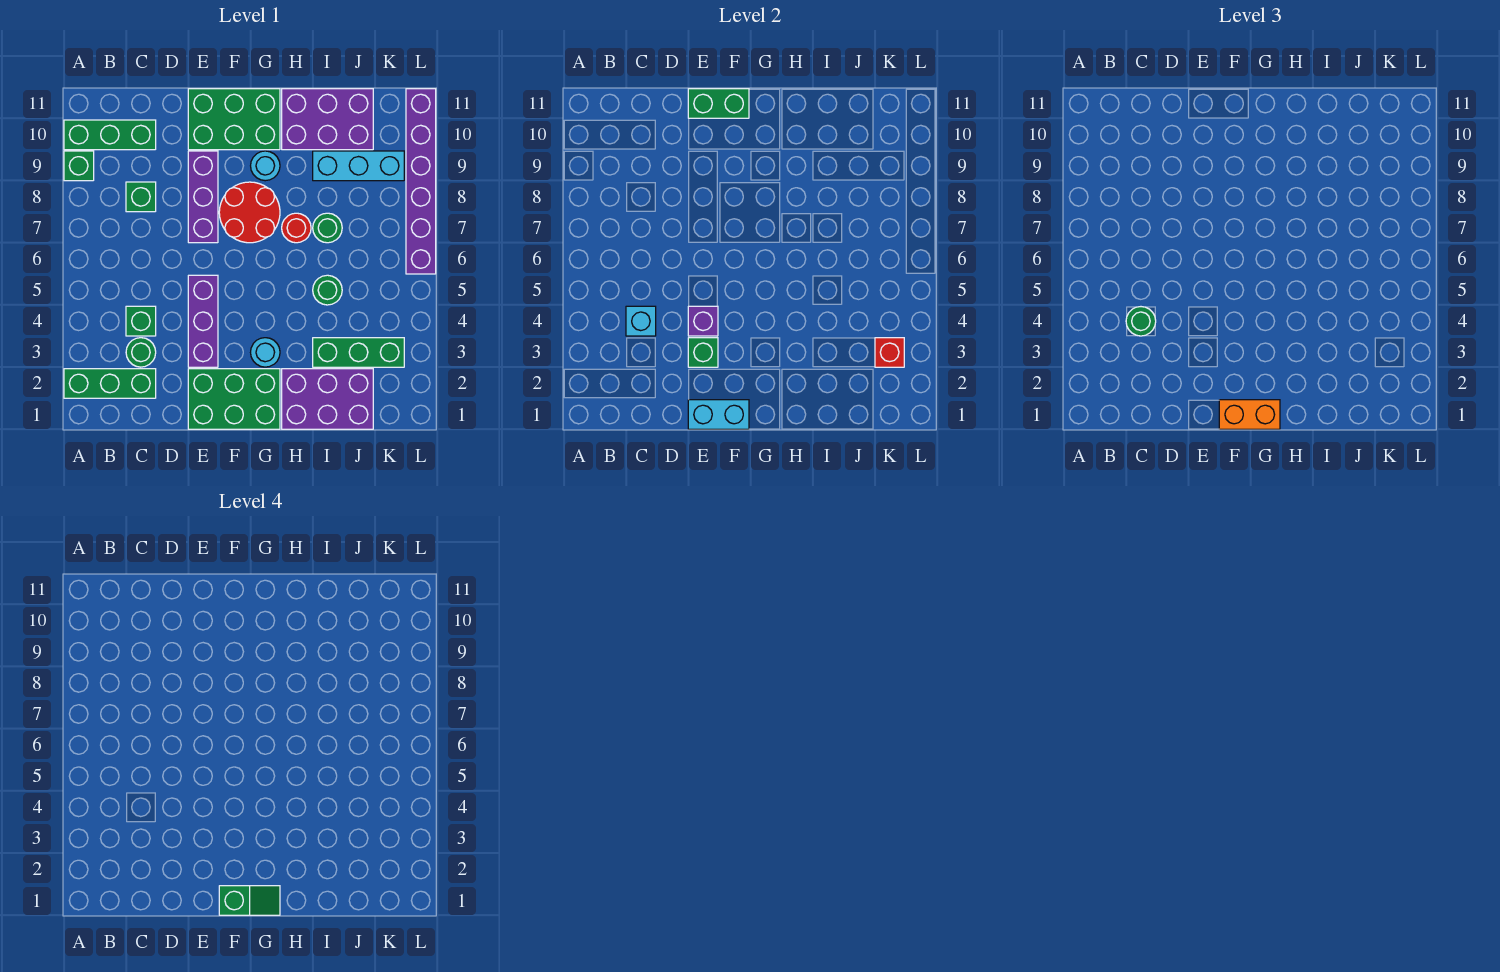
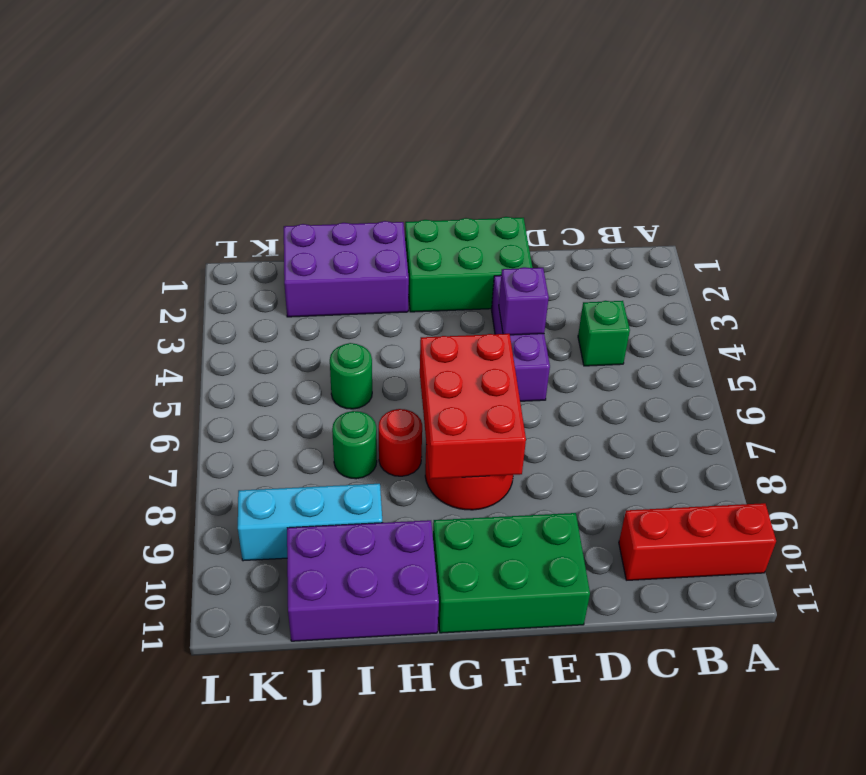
red brick A10:C10 level 1 -> green brick A10:C10 level 1
red brick F6:G8 level 2 -> none
none -> green brick A2:C2 level 1
none -> green brick A9 level 1
none -> green round brick C3 level 1
none -> green brick C8 level 1

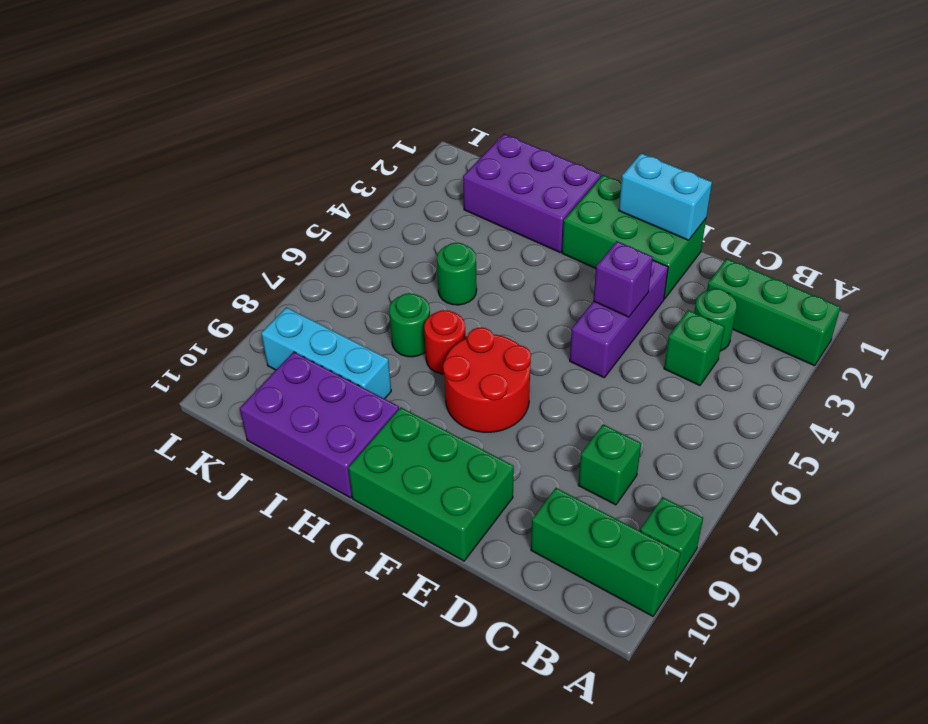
none -> purple brick E7:E9 level 1
none -> cyan round brick G3 level 1
none -> cyan round brick G9 level 1
none -> green brick I3:K3 level 1

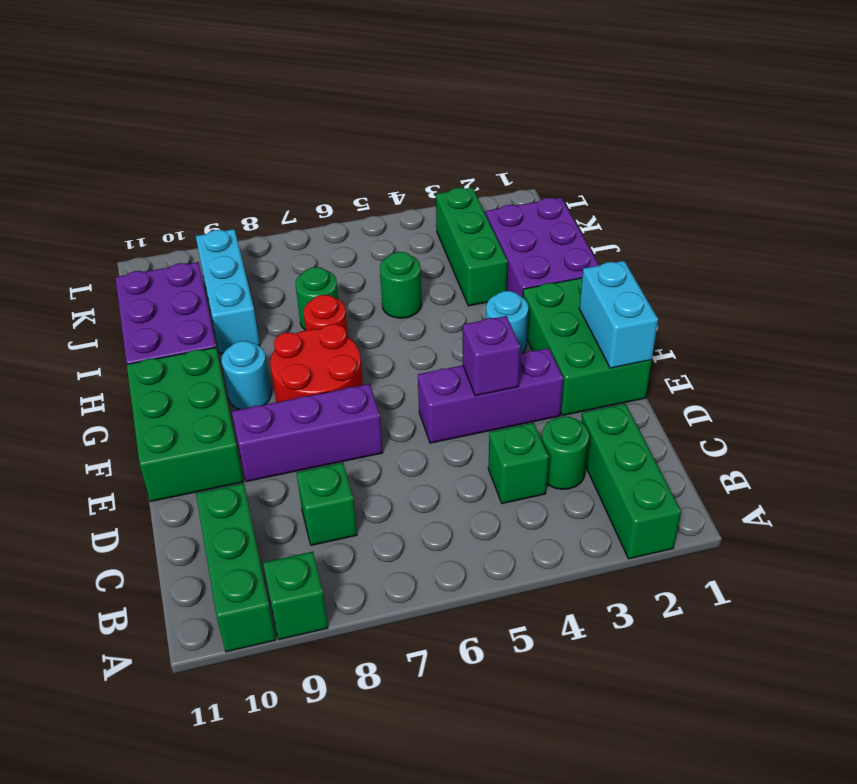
none -> purple brick L6:L11 level 1
none -> cyan brick C4 level 2
none -> green brick E3 level 2
none -> green brick E11:F11 level 2

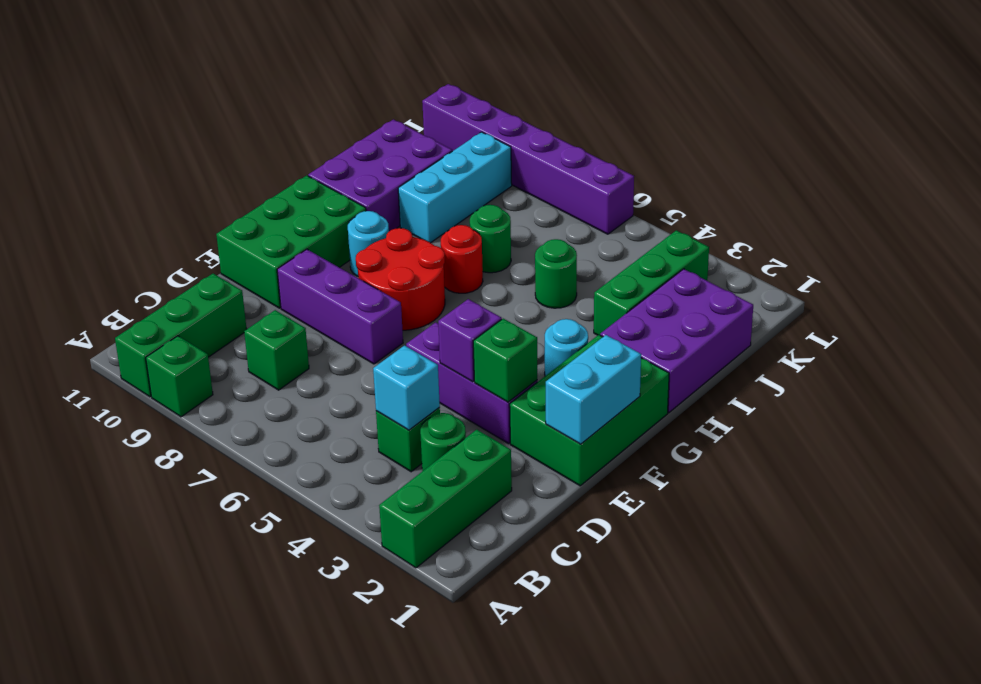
none -> green brick E11:F11 level 2
none -> red brick K3 level 2
none -> green round brick C4 level 3
none -> orange brick F1:G1 level 3

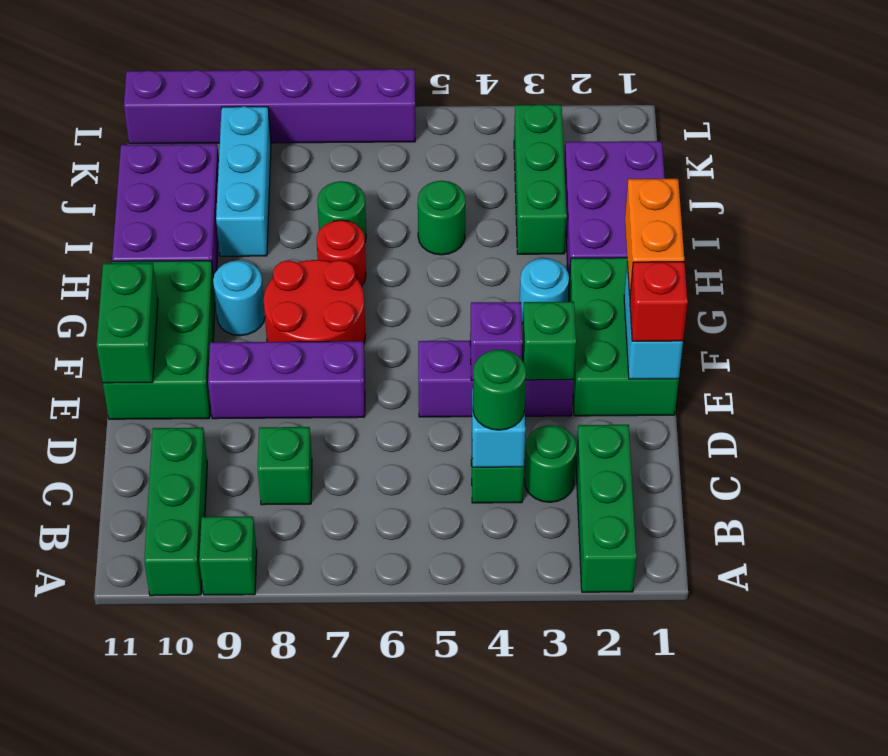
red brick E1 level 3 -> red brick K3 level 2
none -> green slope F1:G1 level 4 top F

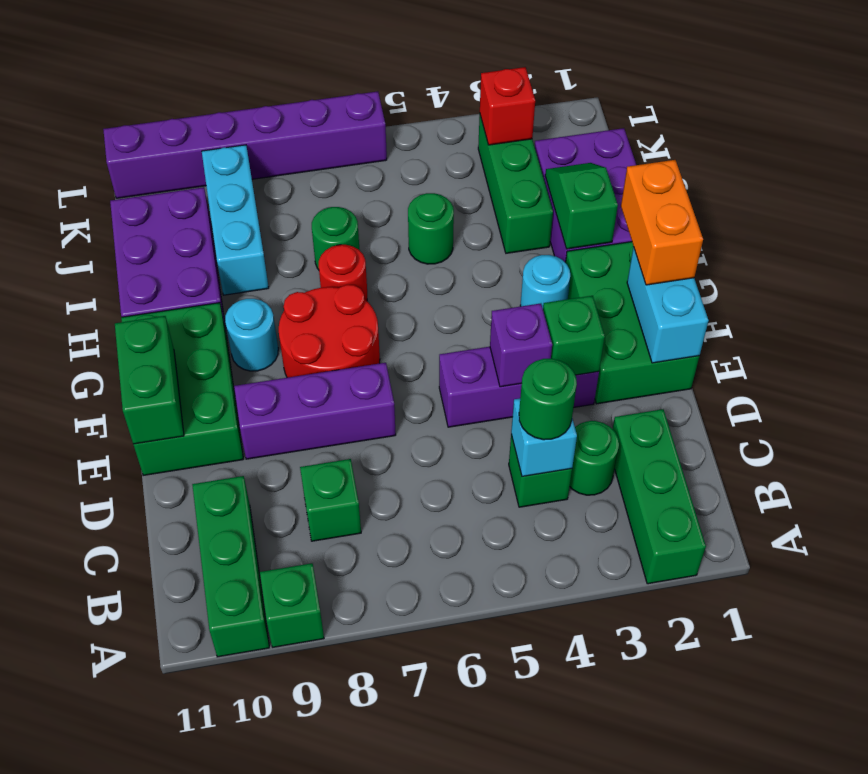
green slope H2:I2 level 2 top H -> green slope F1:G1 level 4 top F

